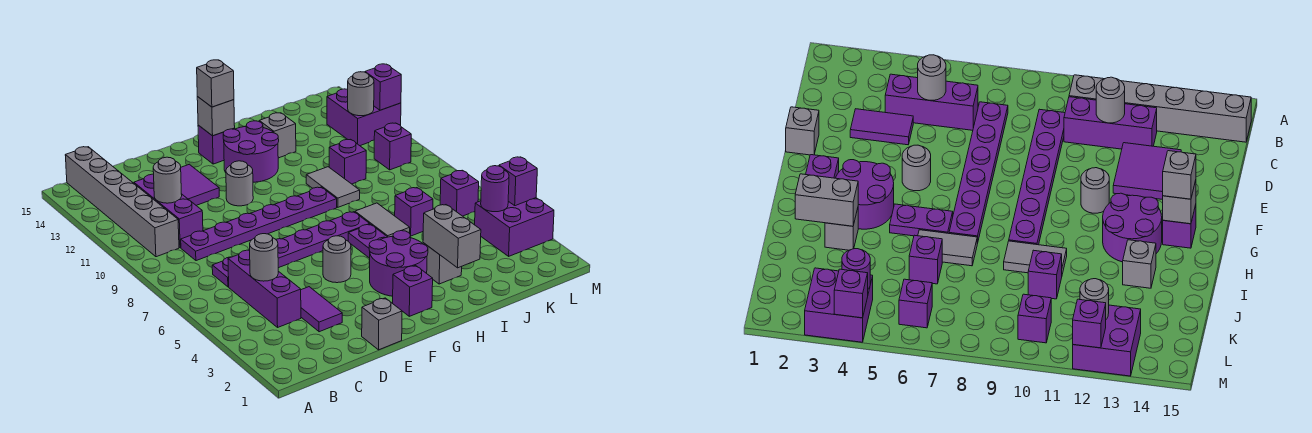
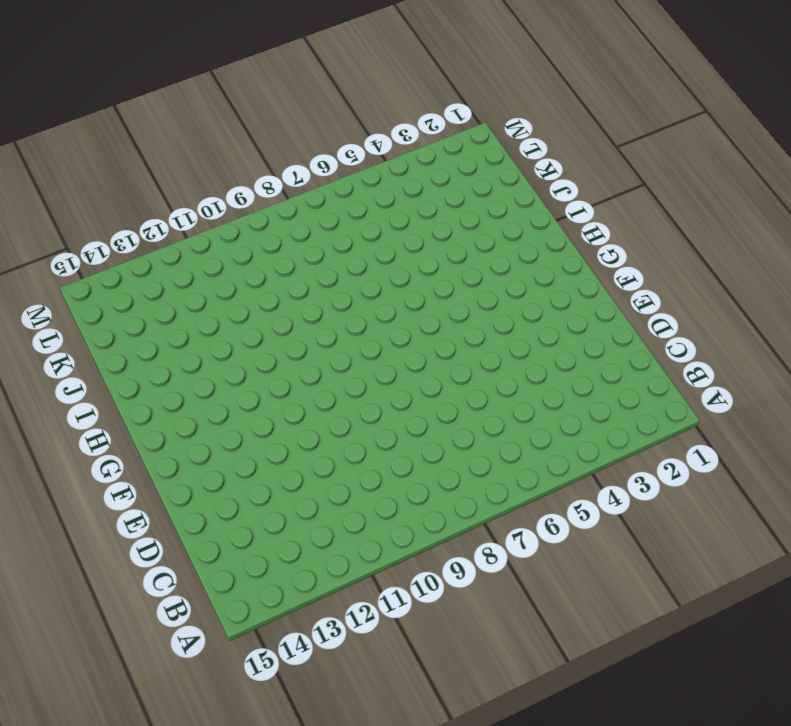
none -> grey brick B10:B15 level 1
none -> purple brick C4:C6 level 1
none -> purple plate C7:H7 level 1
none -> purple plate C9:H9 level 1

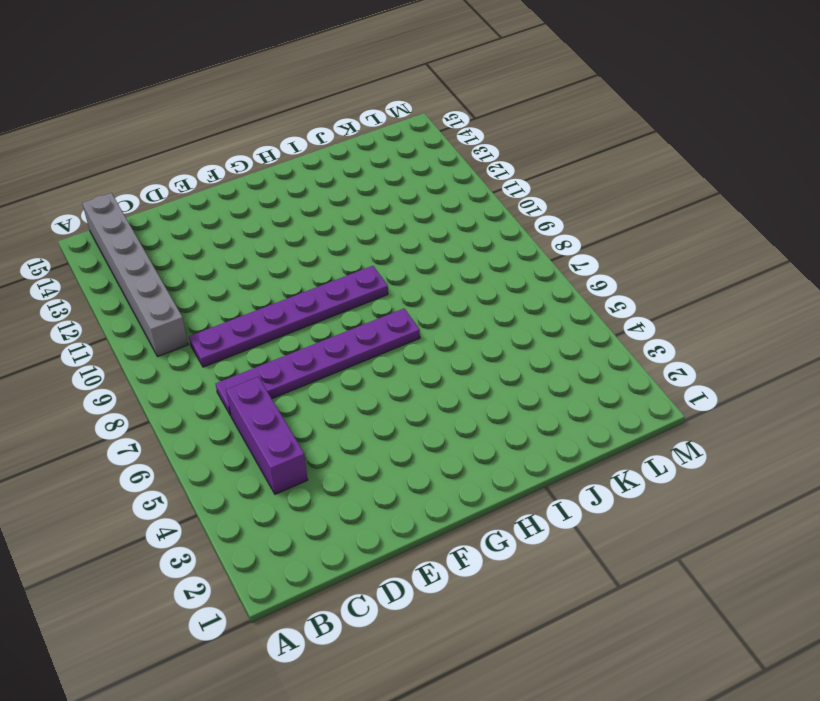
none -> purple brick C10:C12 level 1
none -> purple tile D3:D4 level 1
none -> purple tile D12:E13 level 1
none -> grey brick E1 level 1

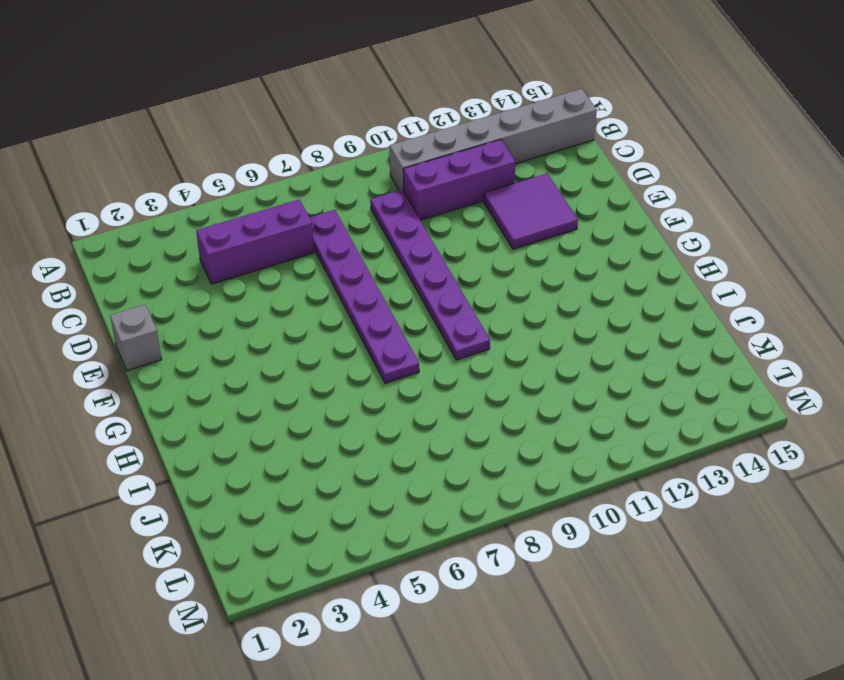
none -> purple tile D3:D4 level 1
none -> grey round brick F5 level 1
none -> grey round brick F11 level 1
none -> purple brick G2 level 1

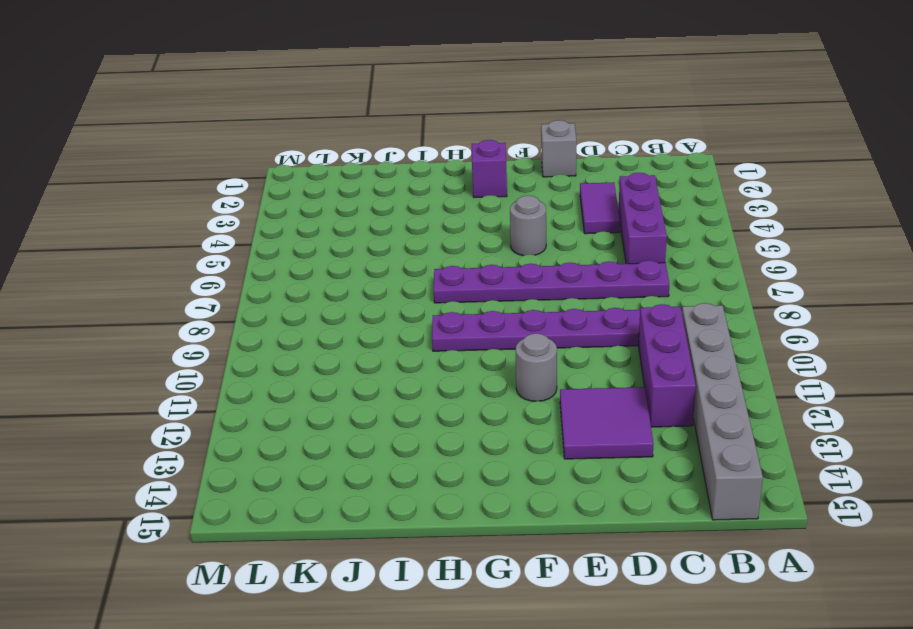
none -> purple round brick G3:H4 level 1
none -> purple round brick G12:H13 level 1
none -> purple brick G14 level 1
none -> purple plate H5:H6 level 1

